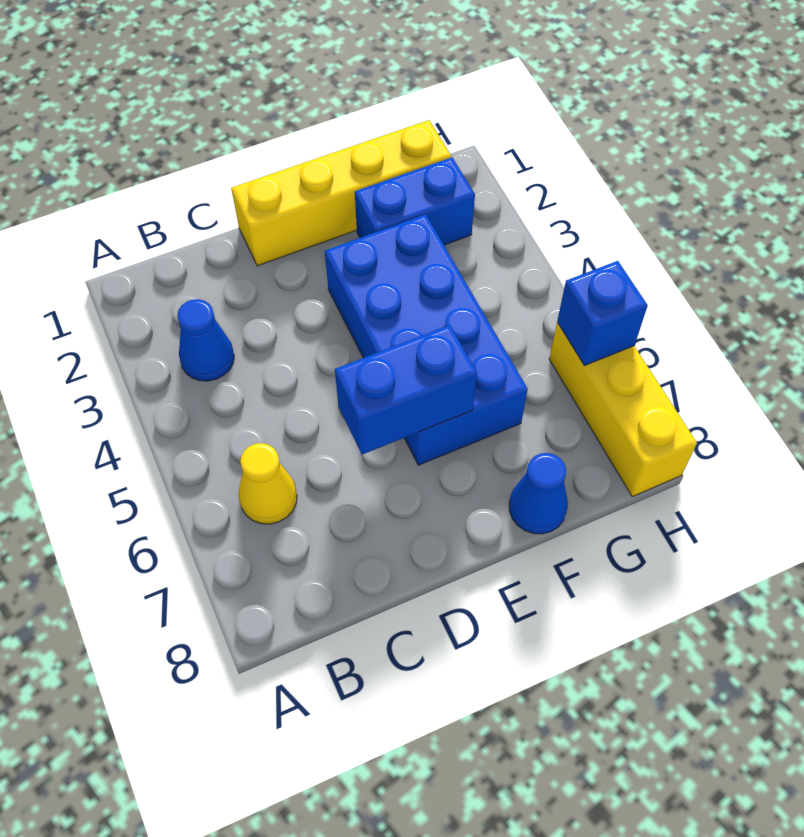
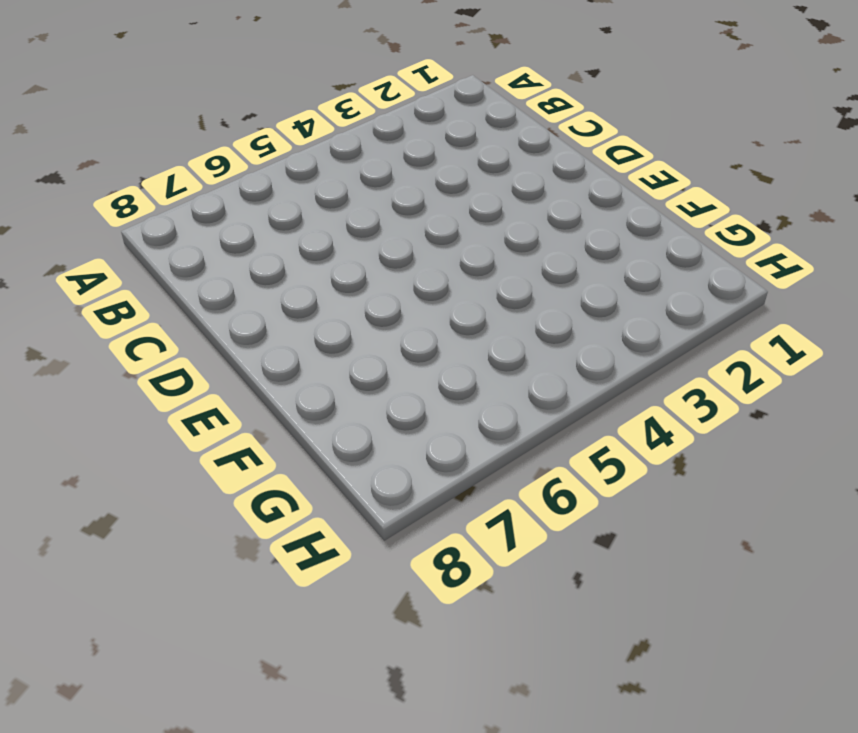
none -> blue cone B3 level 1
none -> yellow cone B6 level 1

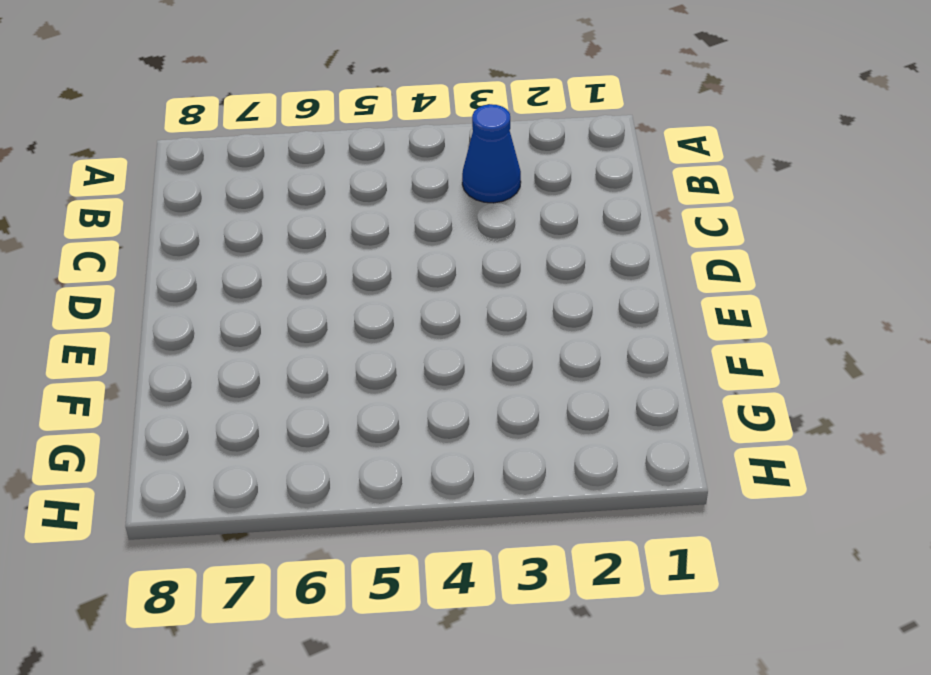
none -> yellow cone B6 level 1
none -> yellow brick D1:G1 level 1

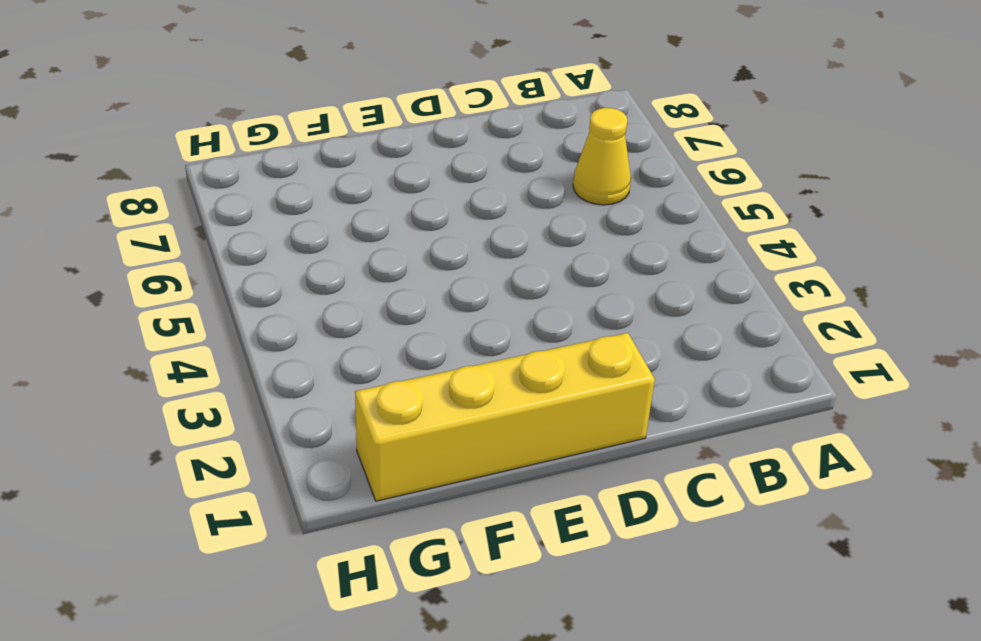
none -> blue cone B3 level 1
none -> blue brick E3:F6 level 1

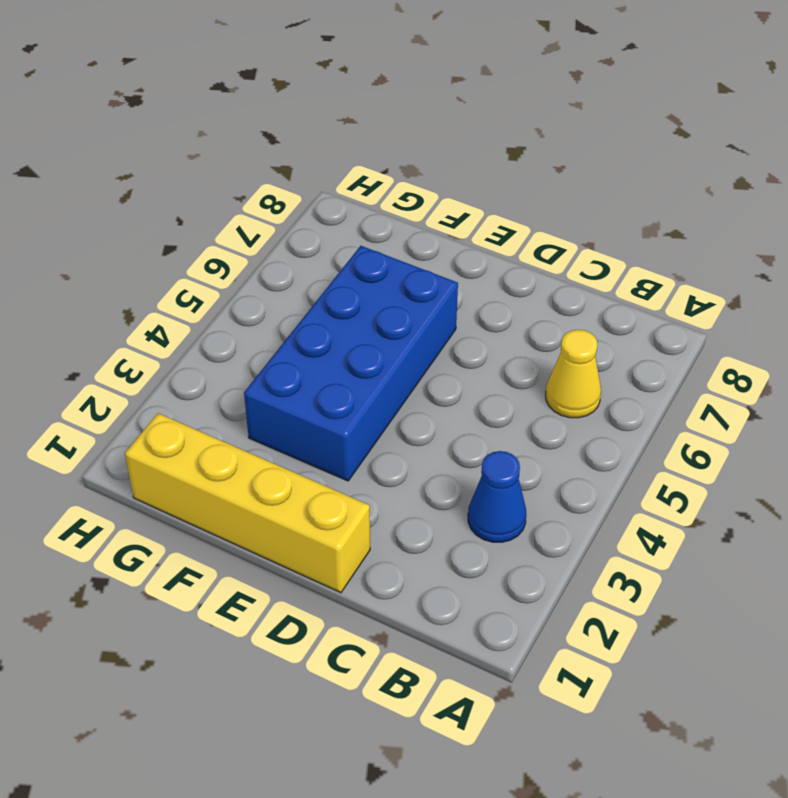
none -> blue brick F2:G2 level 1
none -> blue cone F8 level 1

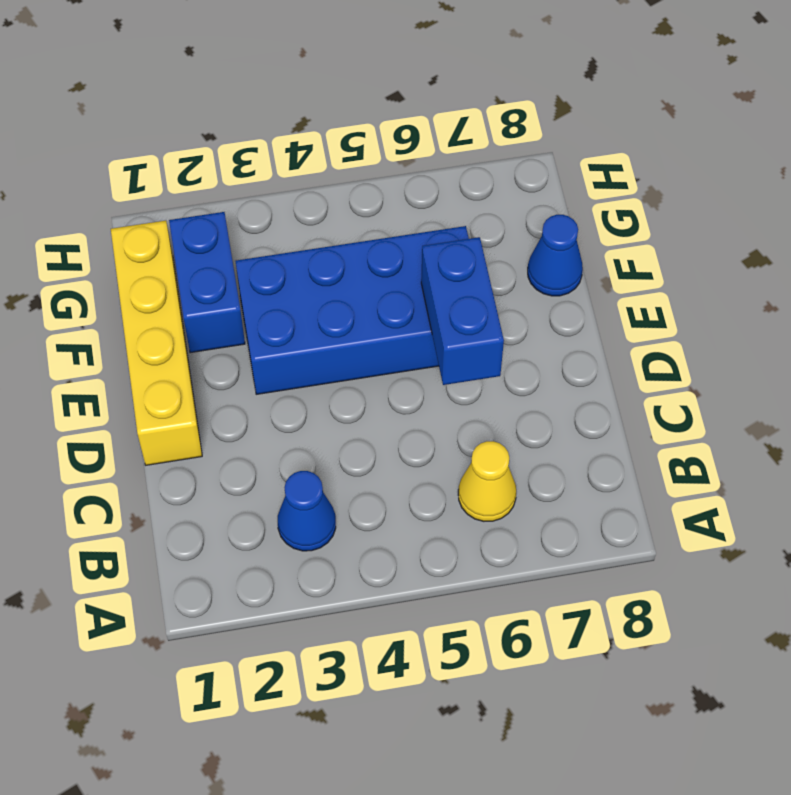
none -> yellow brick H6:H8 level 1
none -> blue brick H6 level 2

